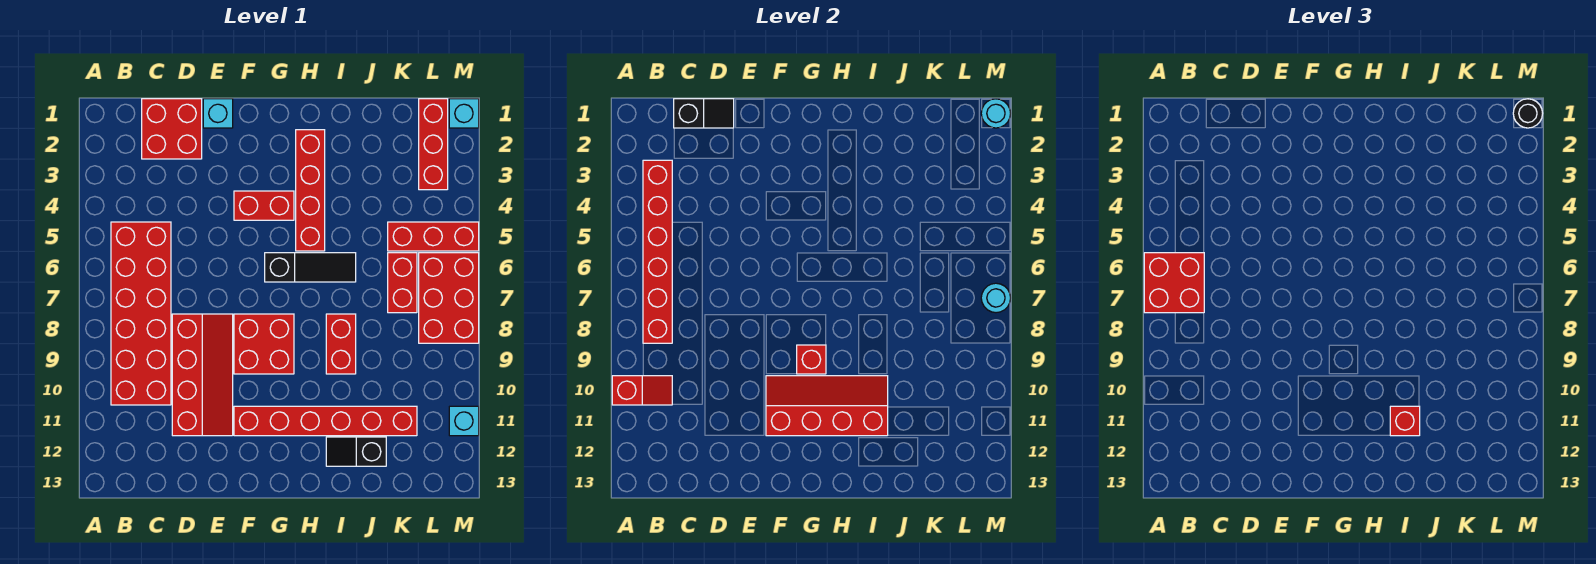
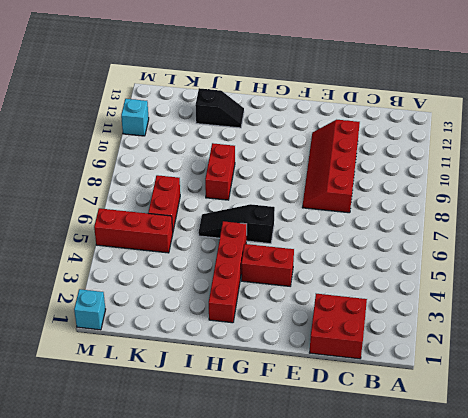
none -> red brick B5:C10 level 1
none -> cyan brick E1 level 1
none -> red brick F8:G9 level 1

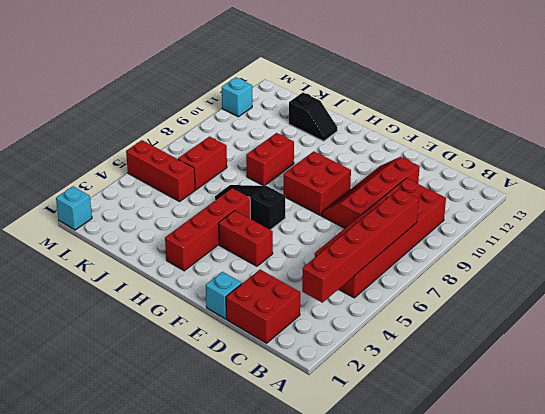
none -> red brick F11:K11 level 1
none -> red brick L1:L3 level 1
none -> red brick L6:M8 level 1

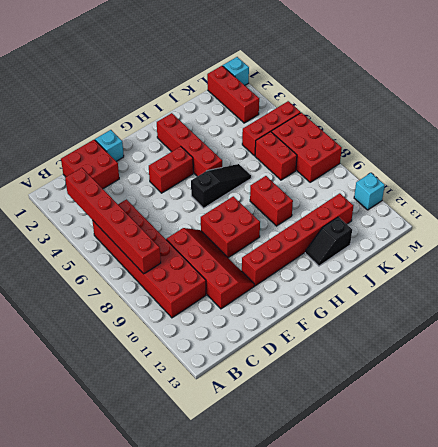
none -> red slope A10:B10 level 2 top A
none -> black slope C1:D1 level 2 top C
none -> red slope F10:I11 level 2 top 11

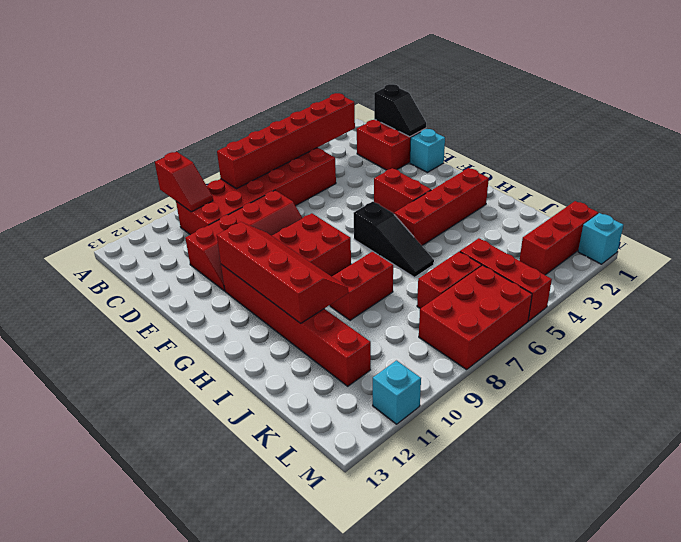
none -> black slope I12:J12 level 1 top J
none -> red brick G9 level 2
none -> cyan round brick M1 level 2

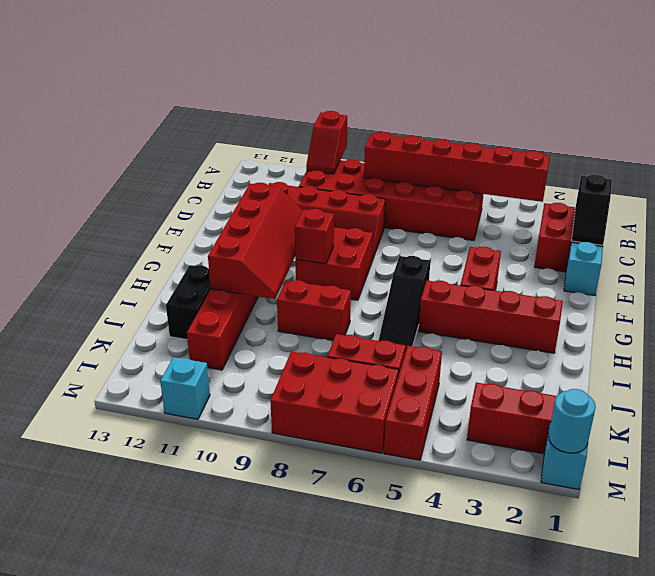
black brick I12:J12 level 1 -> black slope I12:J12 level 1 top J
none -> cyan round brick M7 level 2
none -> red brick A6:B7 level 3
none -> red brick I11 level 3

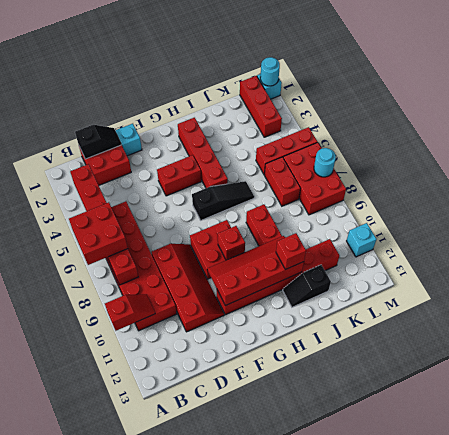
none -> black round brick M1 level 3

